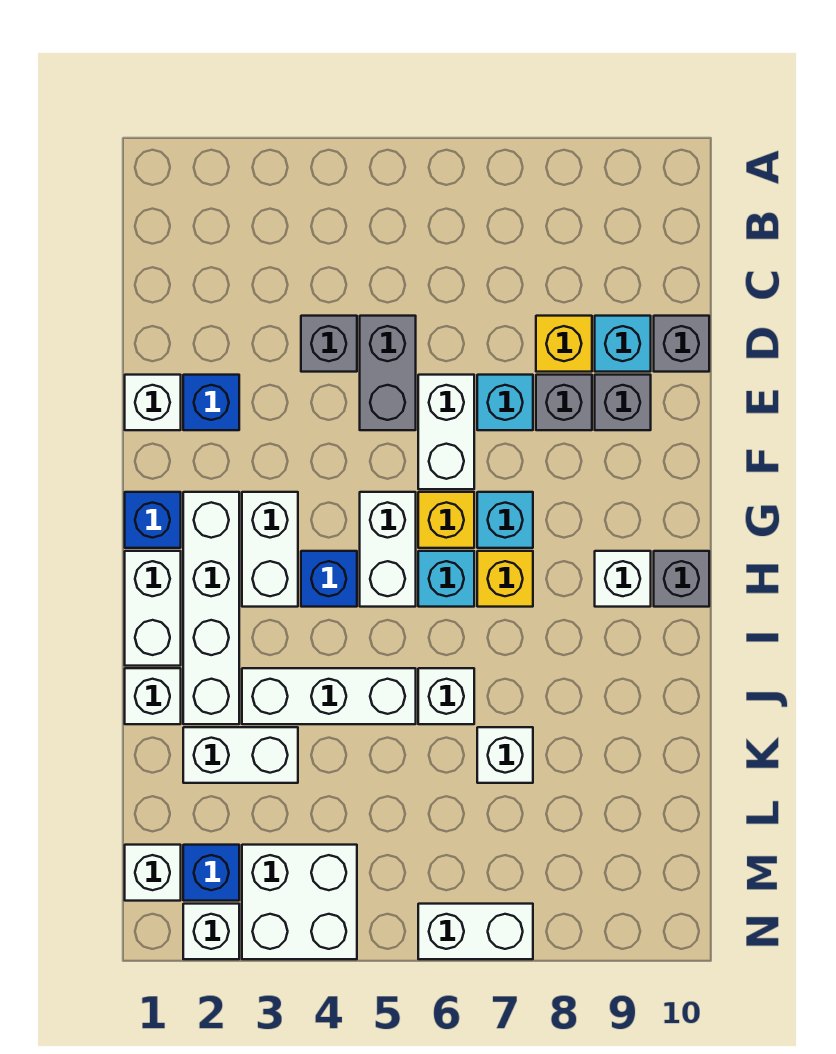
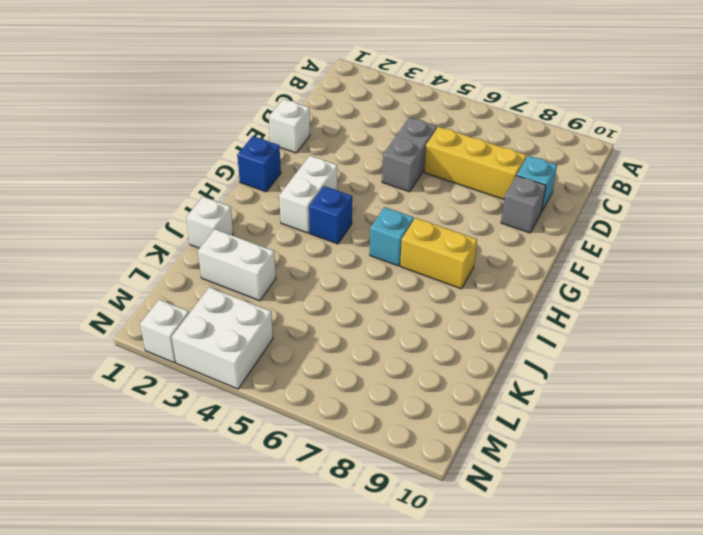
yellow brick D6:D8 level 1 -> yellow brick D8 level 1
yellow brick H7:H8 level 1 -> yellow brick H7 level 1
none -> grey brick D4 level 1
none -> grey brick D10 level 1
none -> blue brick E2 level 1
none -> white brick E6:F6 level 1

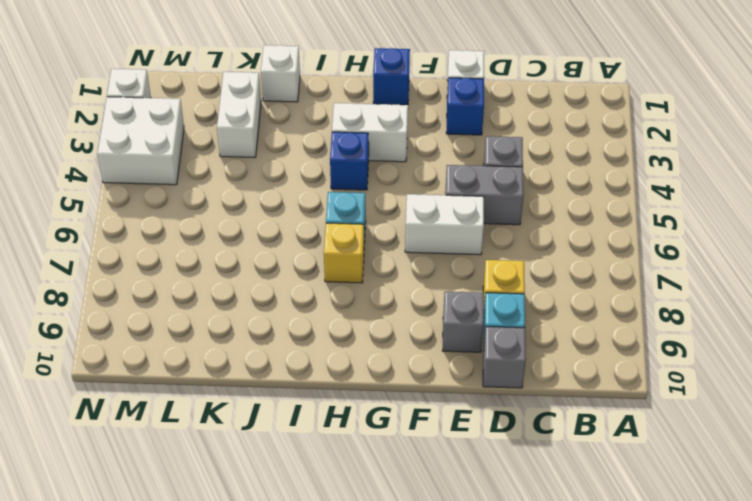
none -> cyan brick E7 level 1
none -> grey brick E8 level 1
none -> white brick G2:J2 level 1
none -> white brick G5:H5 level 1

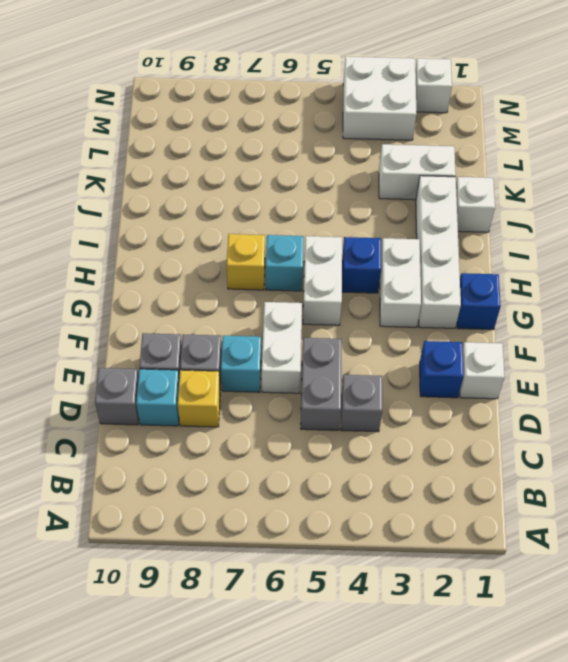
none -> yellow brick G6 level 1
none -> cyan brick G7 level 1
none -> white brick H1:I1 level 1
none -> white brick H9 level 1

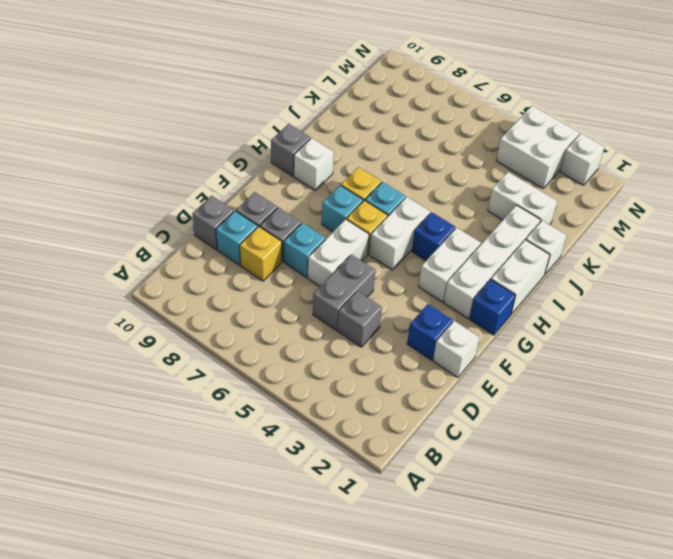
none -> white brick J3:J5 level 1
none -> white brick J6 level 1
none -> white brick K7 level 1
none -> white brick M1 level 1

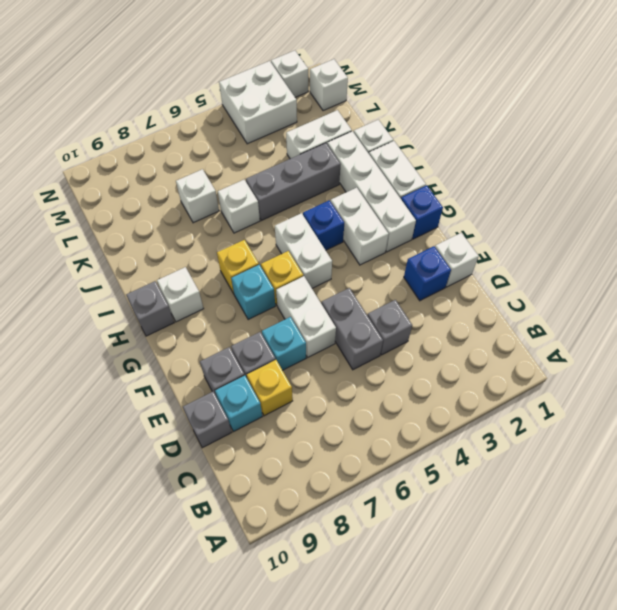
grey brick J3:J5 level 1 -> white brick J3:J5 level 1
none -> cyan brick H6 level 1
none -> blue brick M2 level 1
none -> white brick N6:N7 level 1

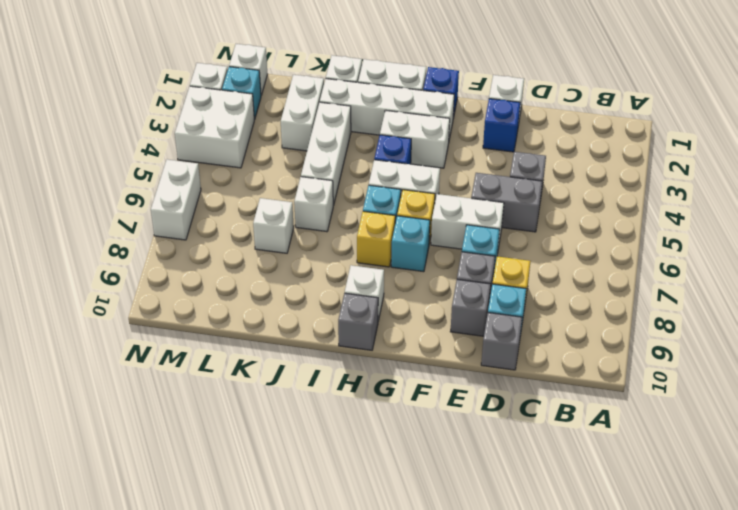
cyan brick M2 level 1 -> blue brick M2 level 1

